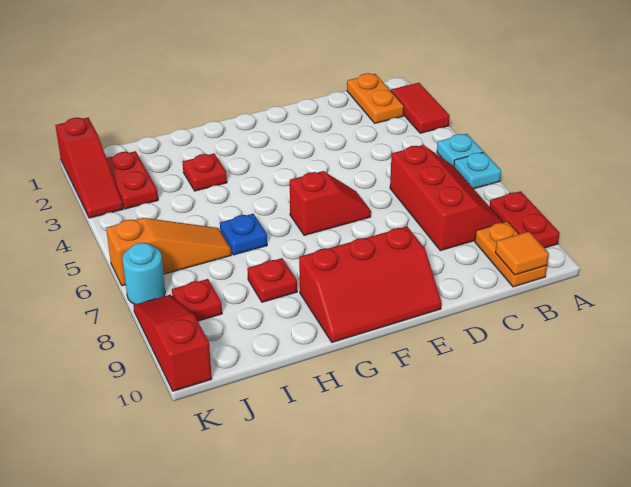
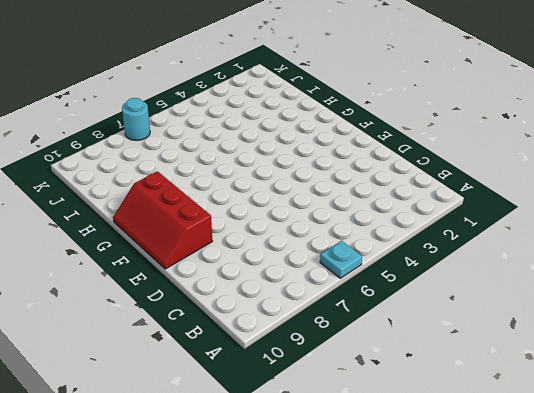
none -> red tile A2:A3 level 1
none -> cyan plate A5 level 1
none -> red plate A8:A9 level 1

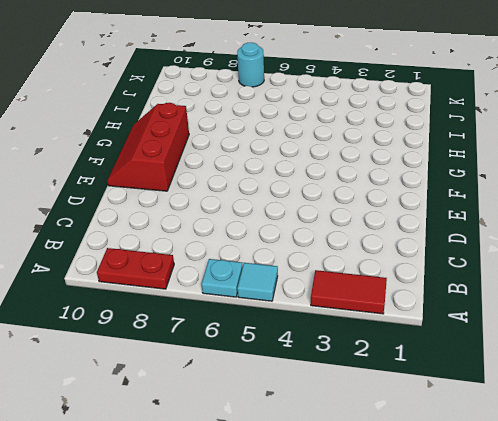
cyan tile A5 level 1 -> cyan plate A5 level 1
none -> orange plate B1:B2 level 1
none -> red slope B6:C8 level 1 top C
none -> orange plate B9:B10 level 1

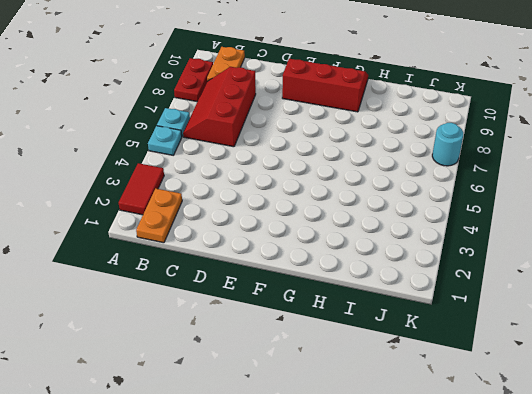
none -> red slope E6:F6 level 1 top F
none -> red plate H3 level 1
none -> blue plate H6 level 1

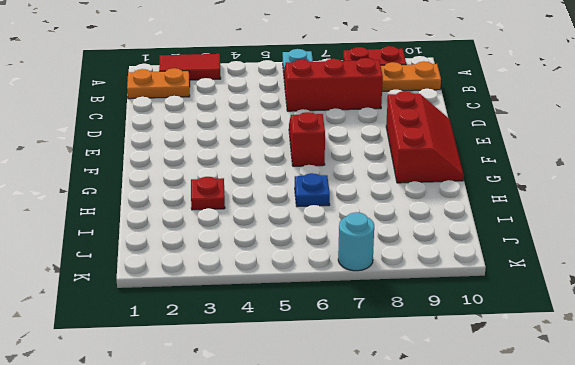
none -> cyan plate A5 level 1
none -> red plate H8 level 1
none -> orange slope I6:K6 level 1 top K

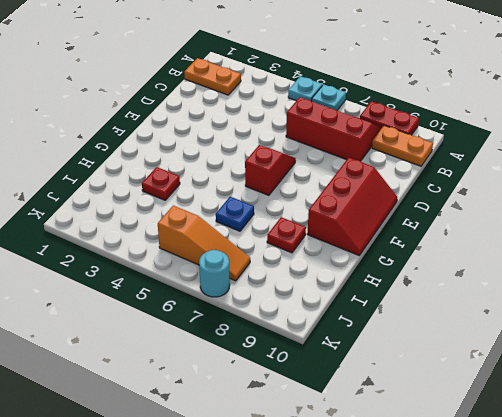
orange slope J5:J7 level 1 top 5 -> orange slope I6:K6 level 1 top K
none -> red tile A2:A3 level 1
none -> red plate J2:J3 level 1
none -> red plate J8 level 1

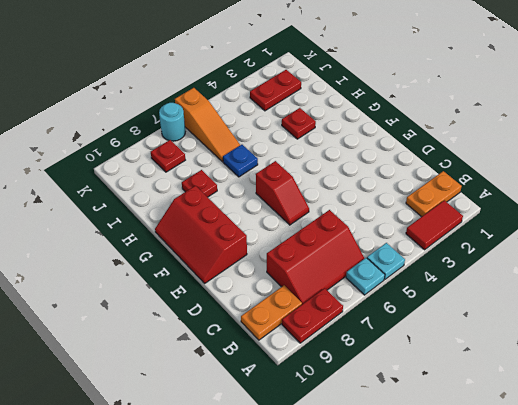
none -> red slope K1:K3 level 1 top 1
none -> red slope K8:K10 level 1 top 10
none -> orange tile B10 level 2

